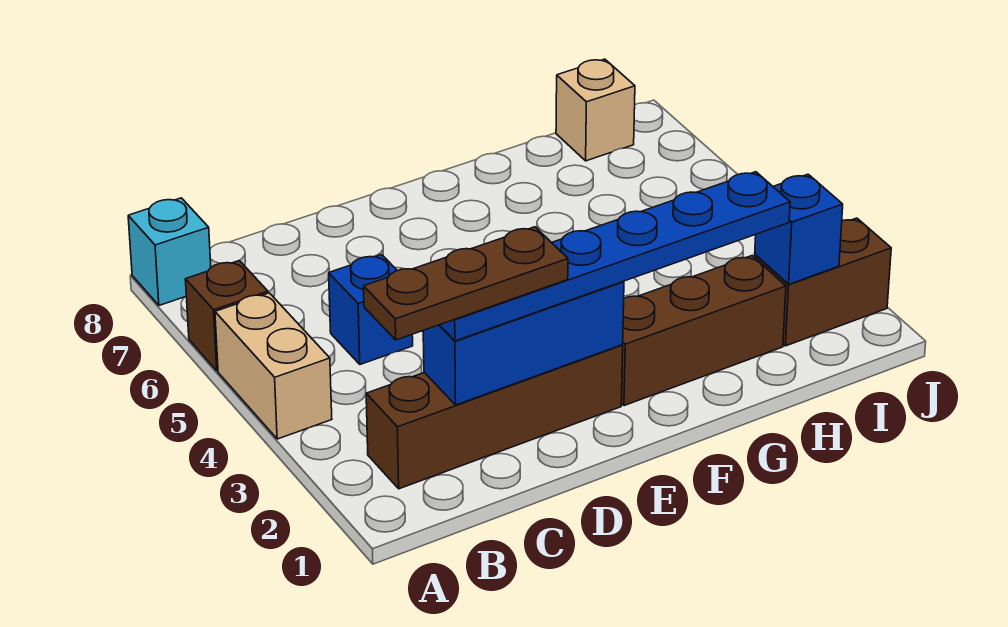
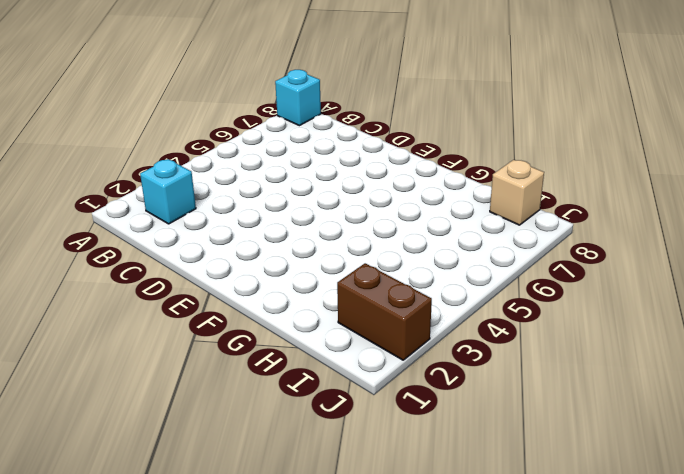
cyan brick B2 level 1 -> brown brick B2:E2 level 1
none -> tan brick A4:A5 level 1
none -> brown brick A6 level 1
none -> blue brick C5 level 1

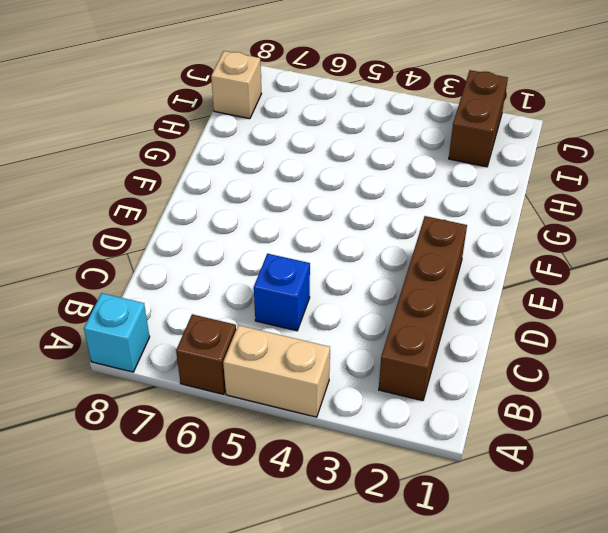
none -> brown brick F2:H2 level 1
none -> blue brick C2:E2 level 2
none -> blue brick I2 level 2

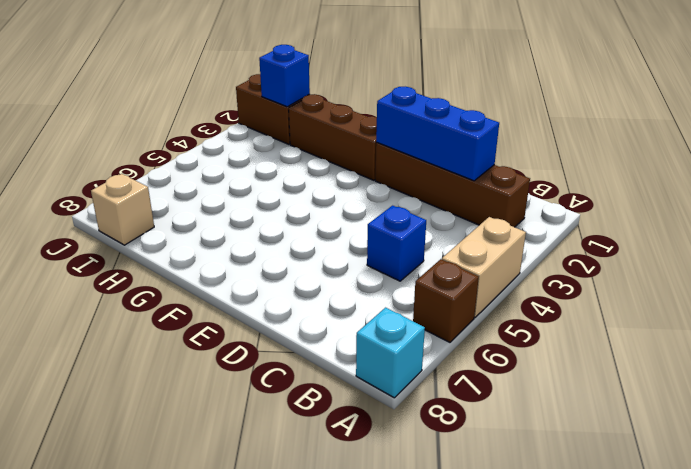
none -> blue plate C2:H2 level 3
none -> brown plate B2:D2 level 4

